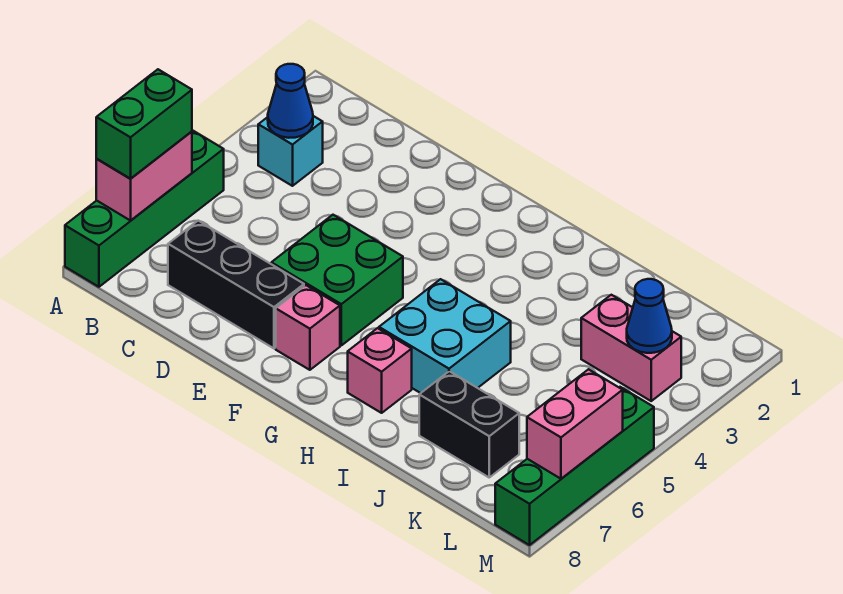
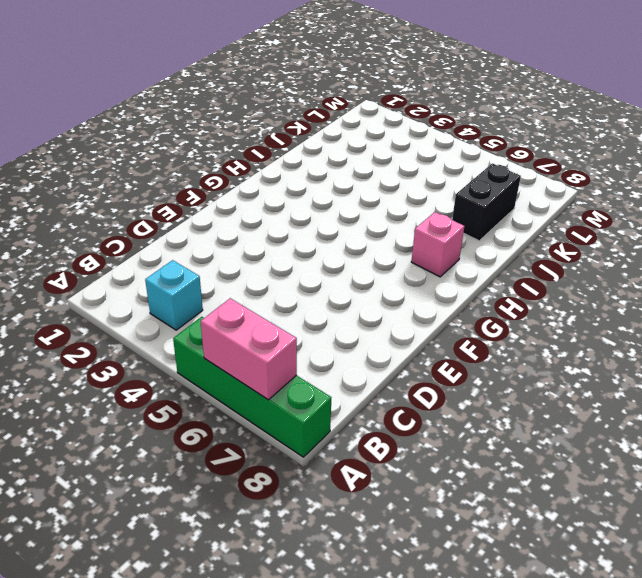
none -> black brick C7:E7 level 1
none -> green brick E5:F6 level 1
none -> pink brick F7 level 1

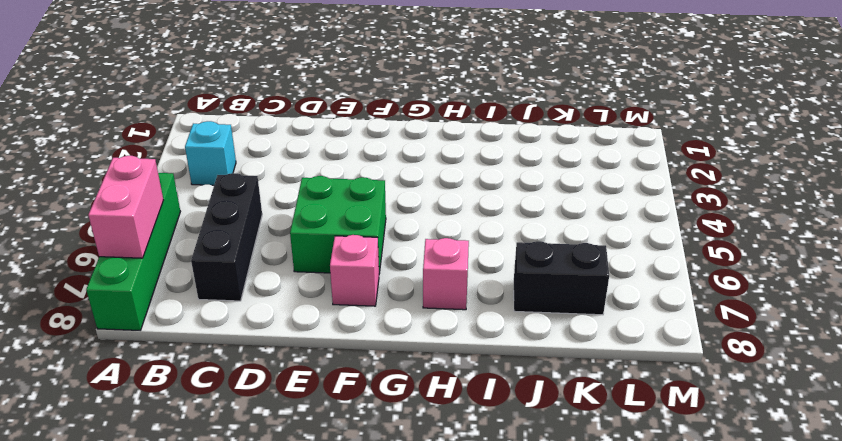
black brick C5:C7 level 1 -> black brick C7:E7 level 1
none -> cyan brick H5:I6 level 1
none -> pink brick K3:L3 level 1
none -> green brick M5:M8 level 1

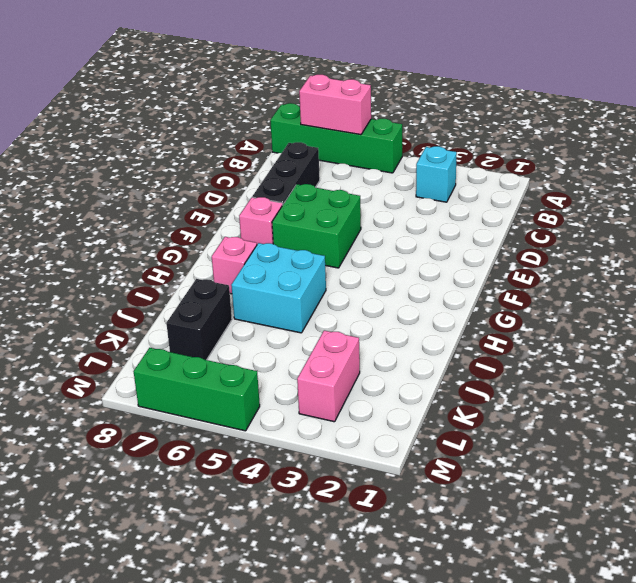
green brick M5:M7 level 1 -> green brick M5:M8 level 1
none -> blue cone B3 level 2
none -> blue cone L3 level 2
none -> pink brick M6:M7 level 2

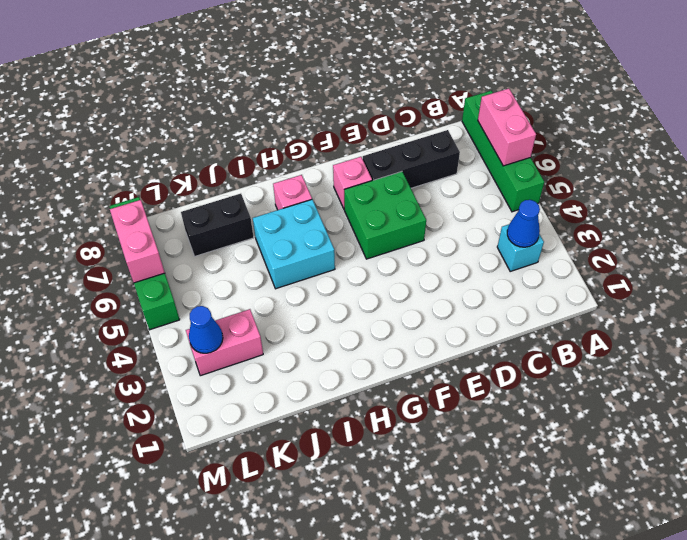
none -> green brick A6:A7 level 3

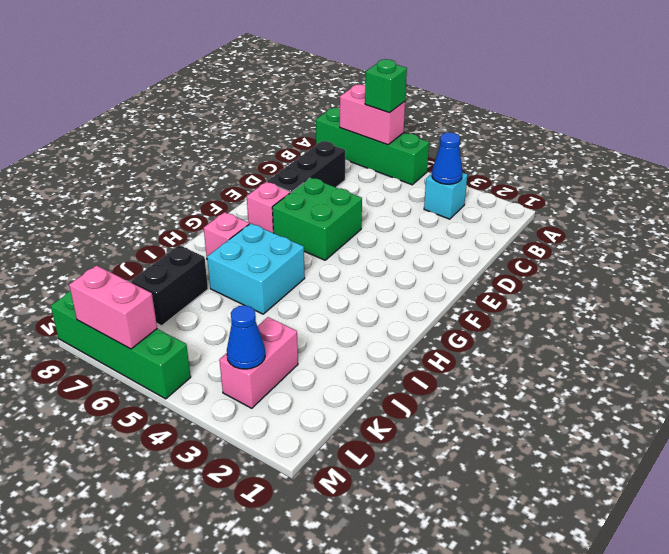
green brick A6 level 3 -> green brick A6:A7 level 3

